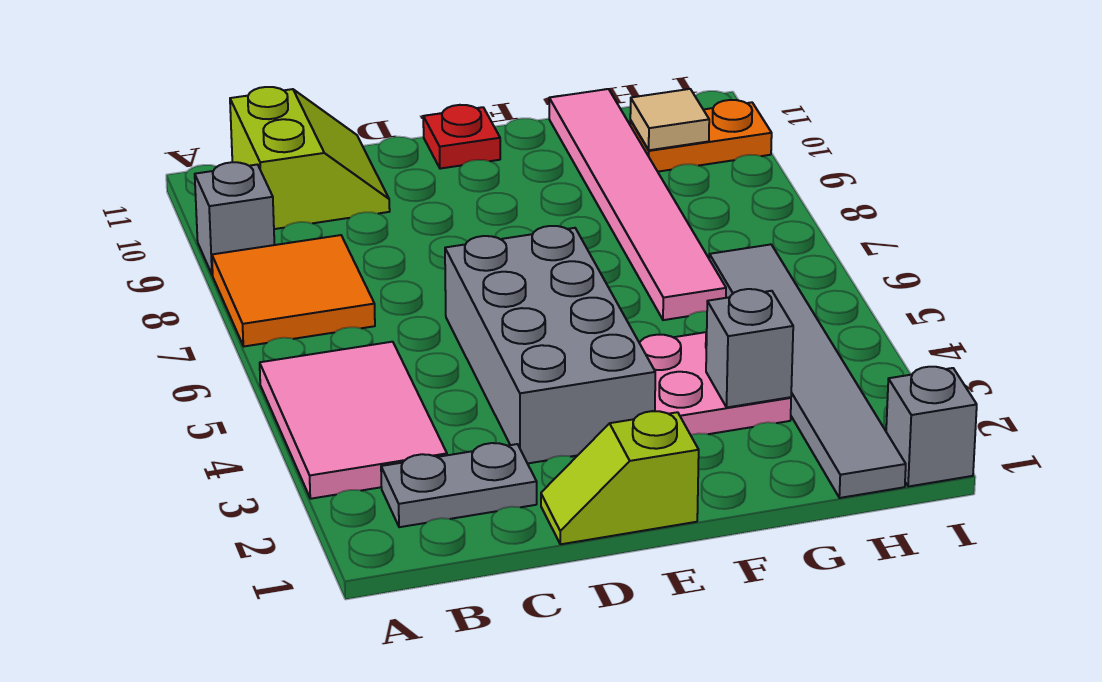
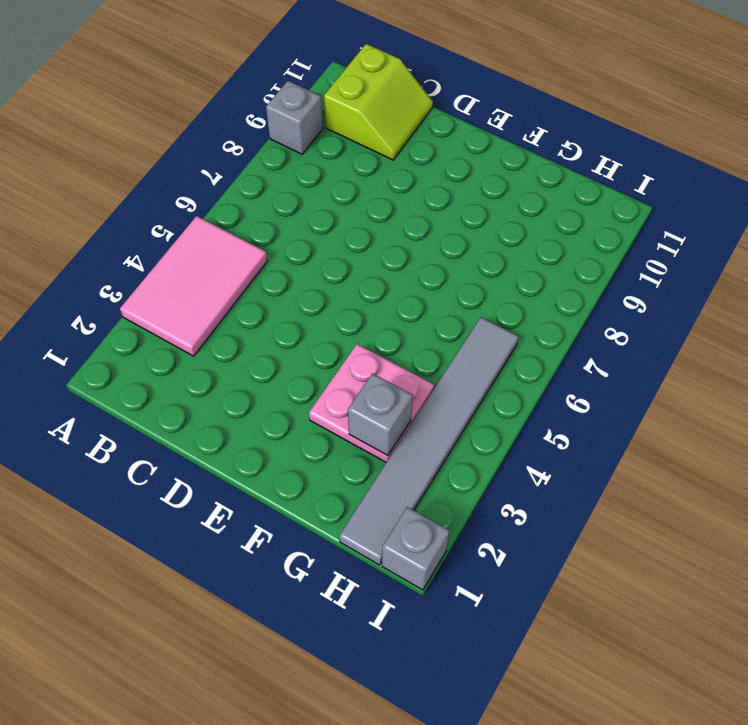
none -> orange tile A7:B8 level 1
none -> grey plate B2:C2 level 1
none -> lime slope D1:E1 level 1 top E

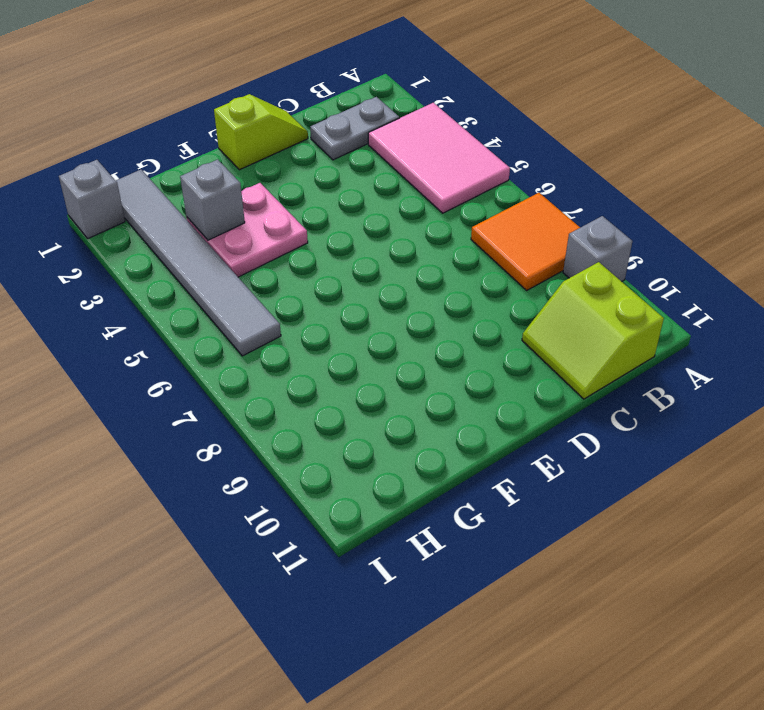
none -> grey brick D3:E6 level 1
none -> red plate E11 level 1
none -> pink tile G6:G11 level 1

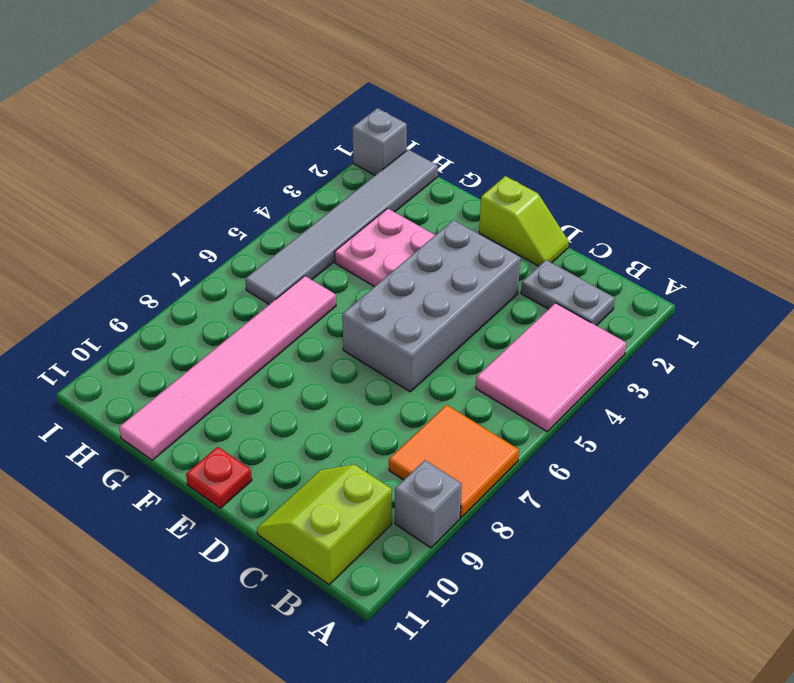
none -> orange plate H10:I10 level 1
none -> grey brick G3 level 2
none -> tan tile H10 level 2

